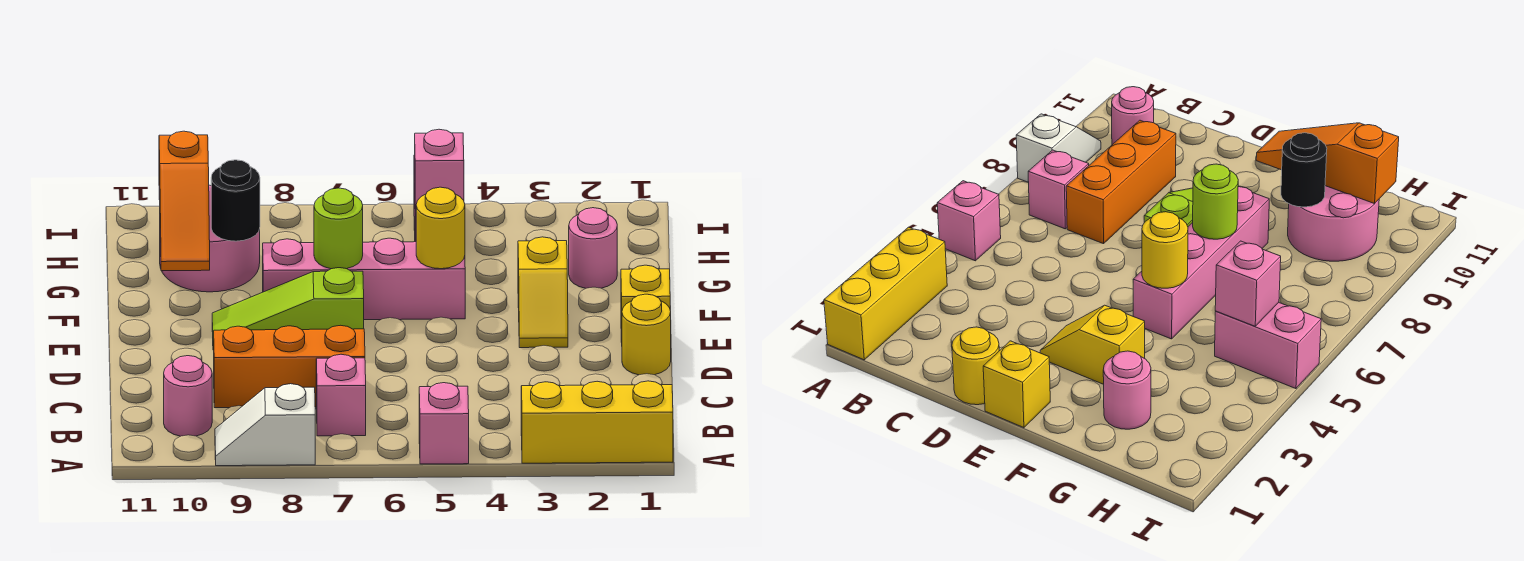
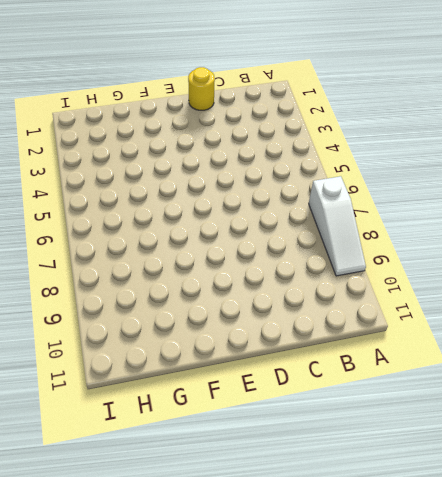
white slope A7:A9 level 1 top 7 -> white slope A8:A9 level 1 top 8
none -> yellow brick A1:A3 level 1
none -> pink brick A5 level 1
none -> pink brick B7 level 1

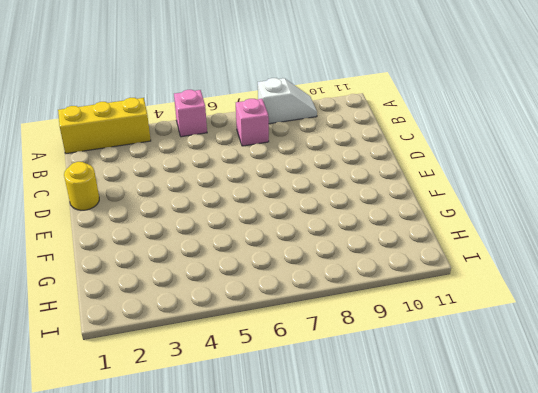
none -> pink round brick B10 level 1
none -> orange brick C7:C9 level 1
none -> yellow brick E1 level 1

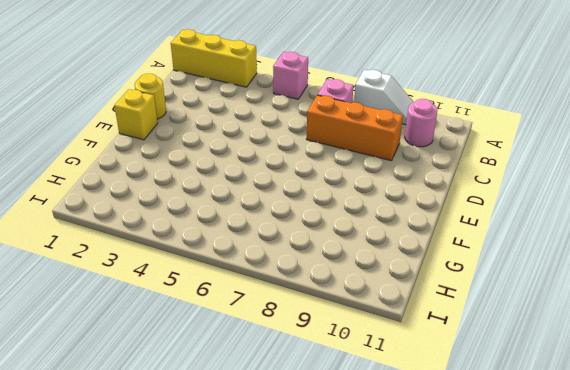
none -> yellow slope E3:F3 level 1 top F
none -> lime slope E7:E9 level 1 top 7
none -> pink brick F5:F8 level 1

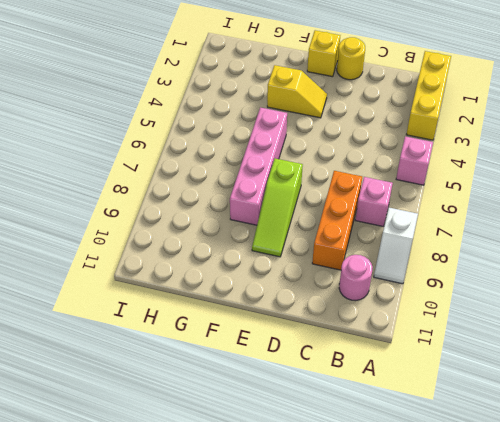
none -> pink round brick G2 level 1
none -> pink round brick G9:H10 level 1
none -> pink brick H5:I5 level 1

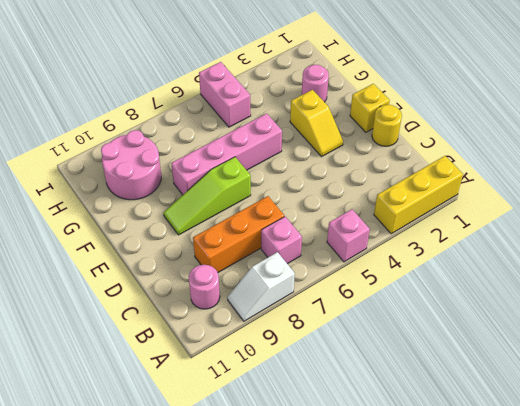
none -> yellow round brick F5 level 2
none -> lime round brick F7 level 2
none -> orange slope F10:H10 level 2 top H

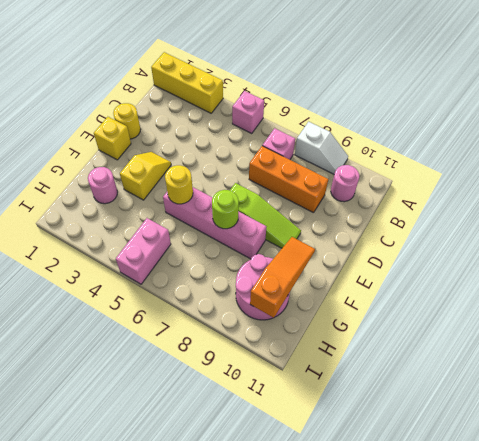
none -> black round brick G9 level 2
none -> pink brick H5 level 2

